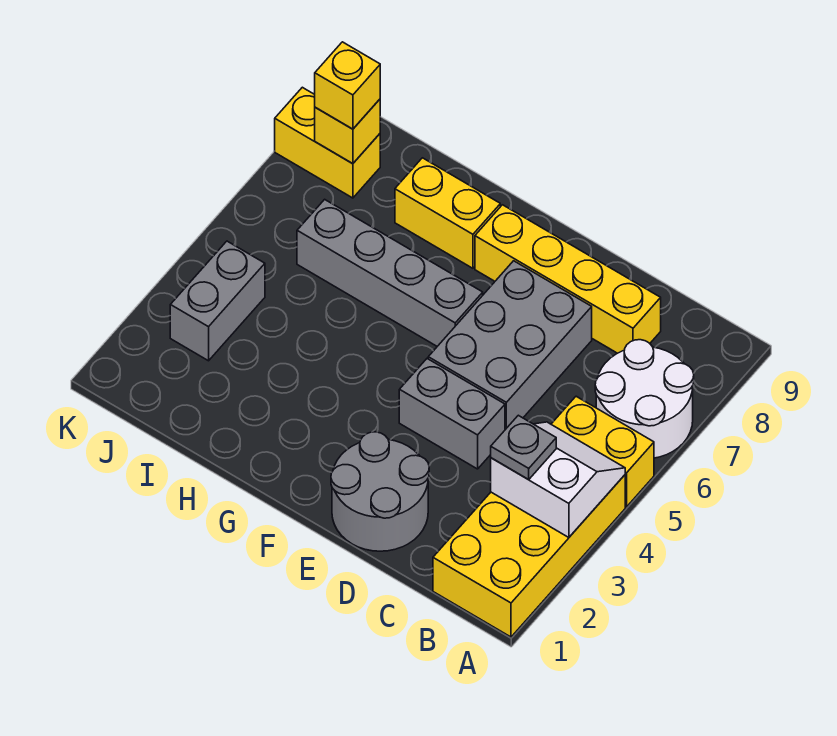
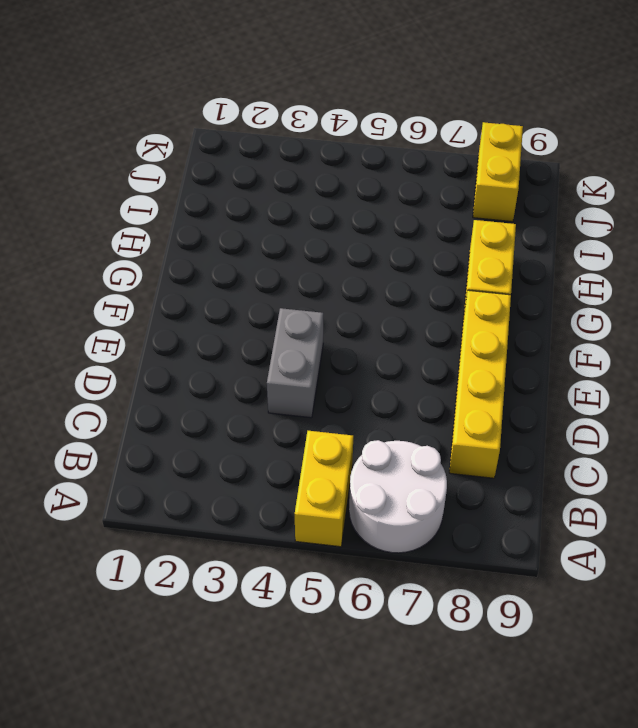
none -> yellow brick A1:B4 level 1
none -> grey round brick D1:E2 level 1
none -> grey brick D5:E7 level 1

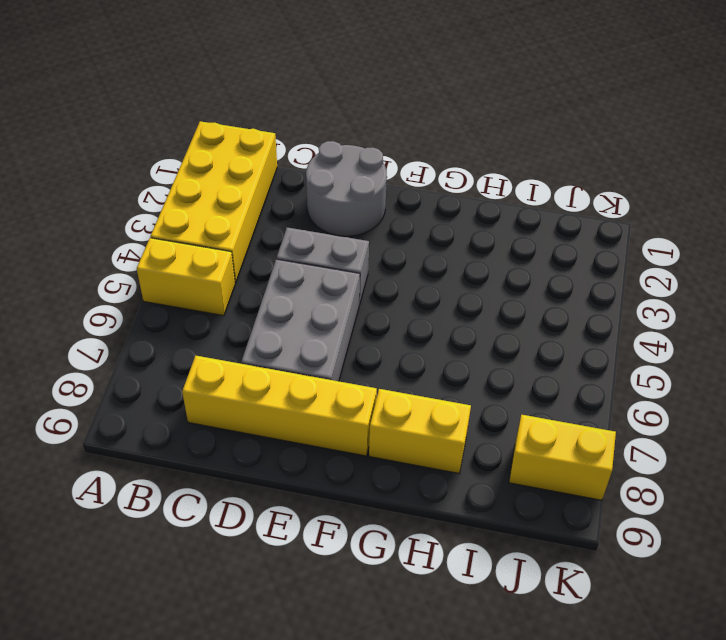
none -> white round brick A6:B7 level 1
none -> grey brick F6:I6 level 1
none -> grey brick J3:J4 level 1

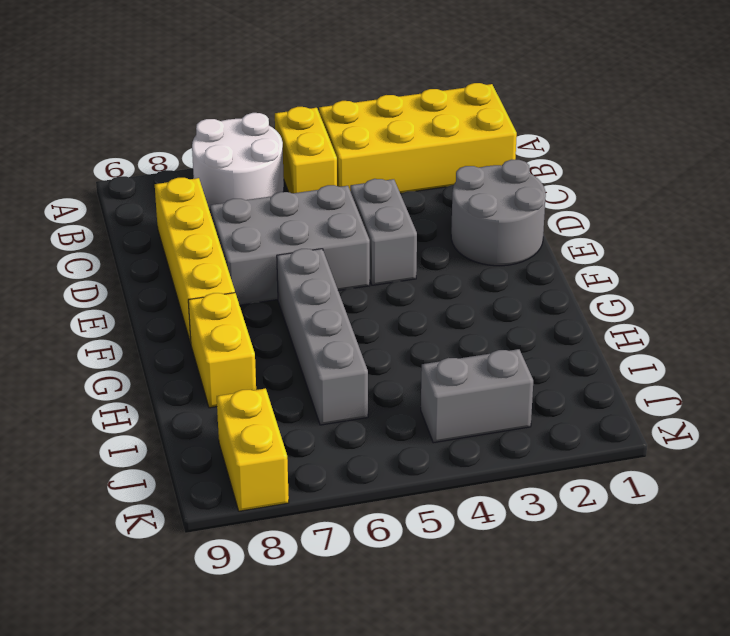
none -> white slope A3:B4 level 2 top 3
none -> yellow brick J8 level 2
none -> grey plate B3 level 3

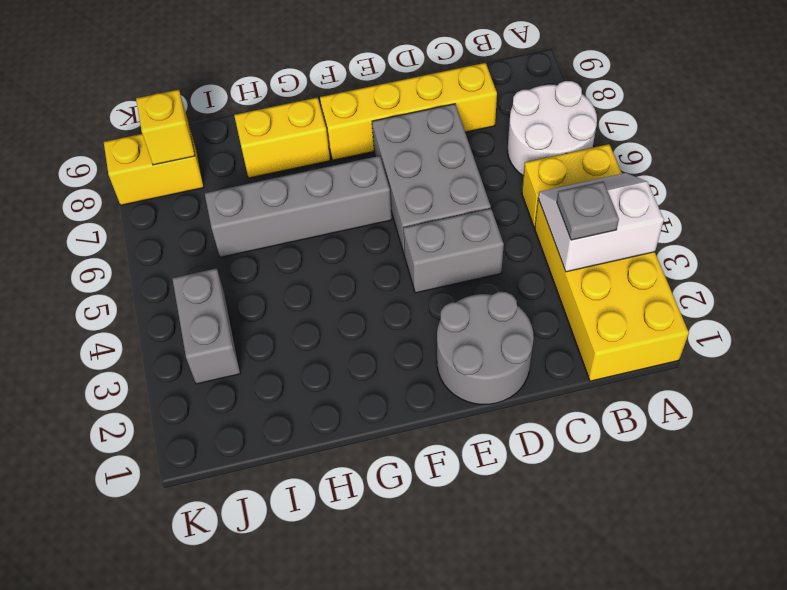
none -> yellow brick J8 level 3

